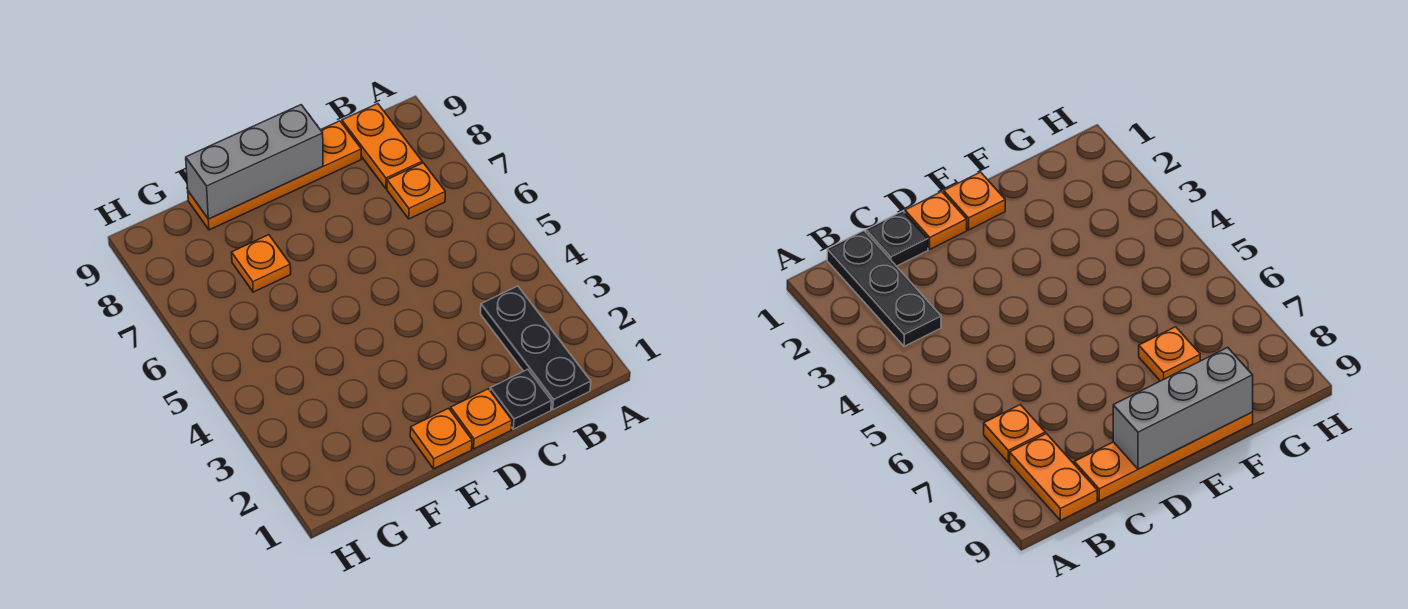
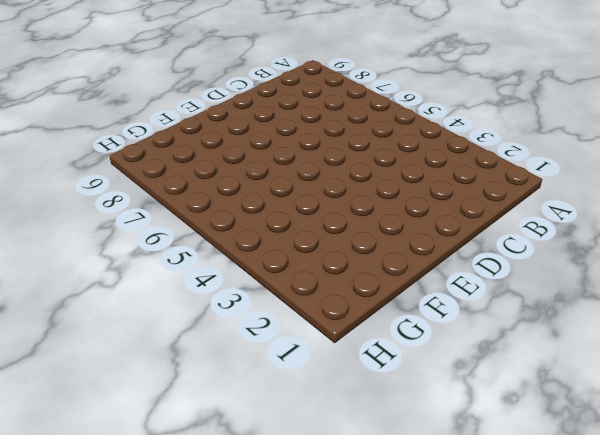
none -> black plate B1:B3 level 1
none -> orange plate B7 level 1

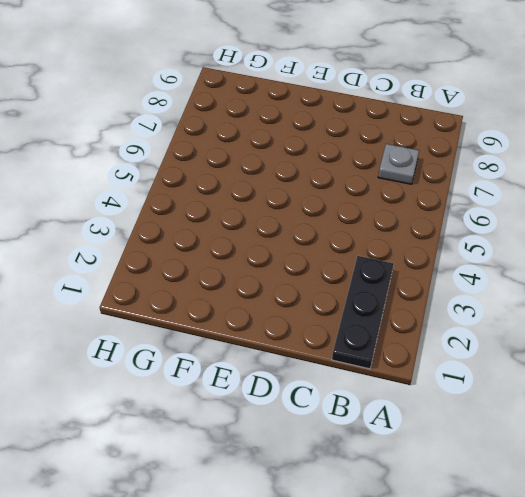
grey plate B7 level 1 -> orange plate B7 level 1
none -> orange plate B8:B9 level 1
none -> black plate C1 level 1

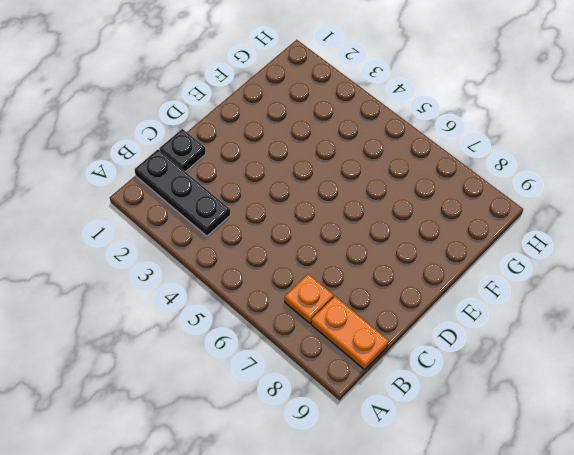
none -> orange plate C9:F9 level 1
none -> orange plate D1 level 1

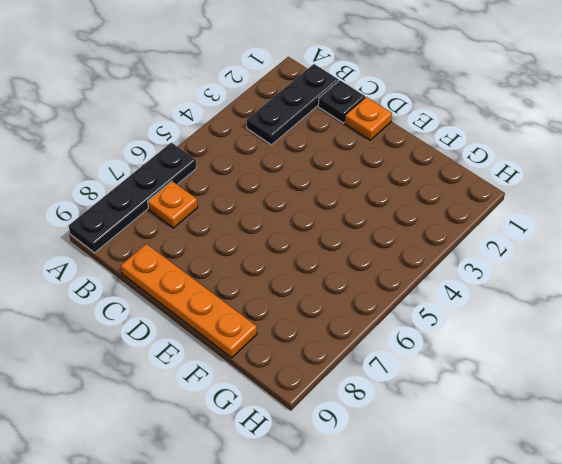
black plate A6:A9 level 1 -> none
none -> orange plate B8:B9 level 1
none -> orange plate E1 level 1

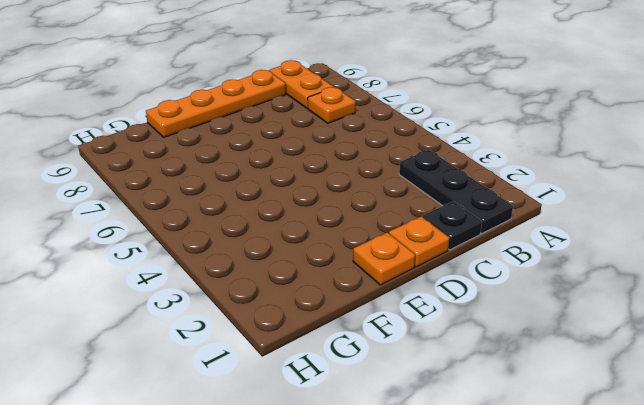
none -> orange plate F7 level 1
none -> grey brick D9:F9 level 2

